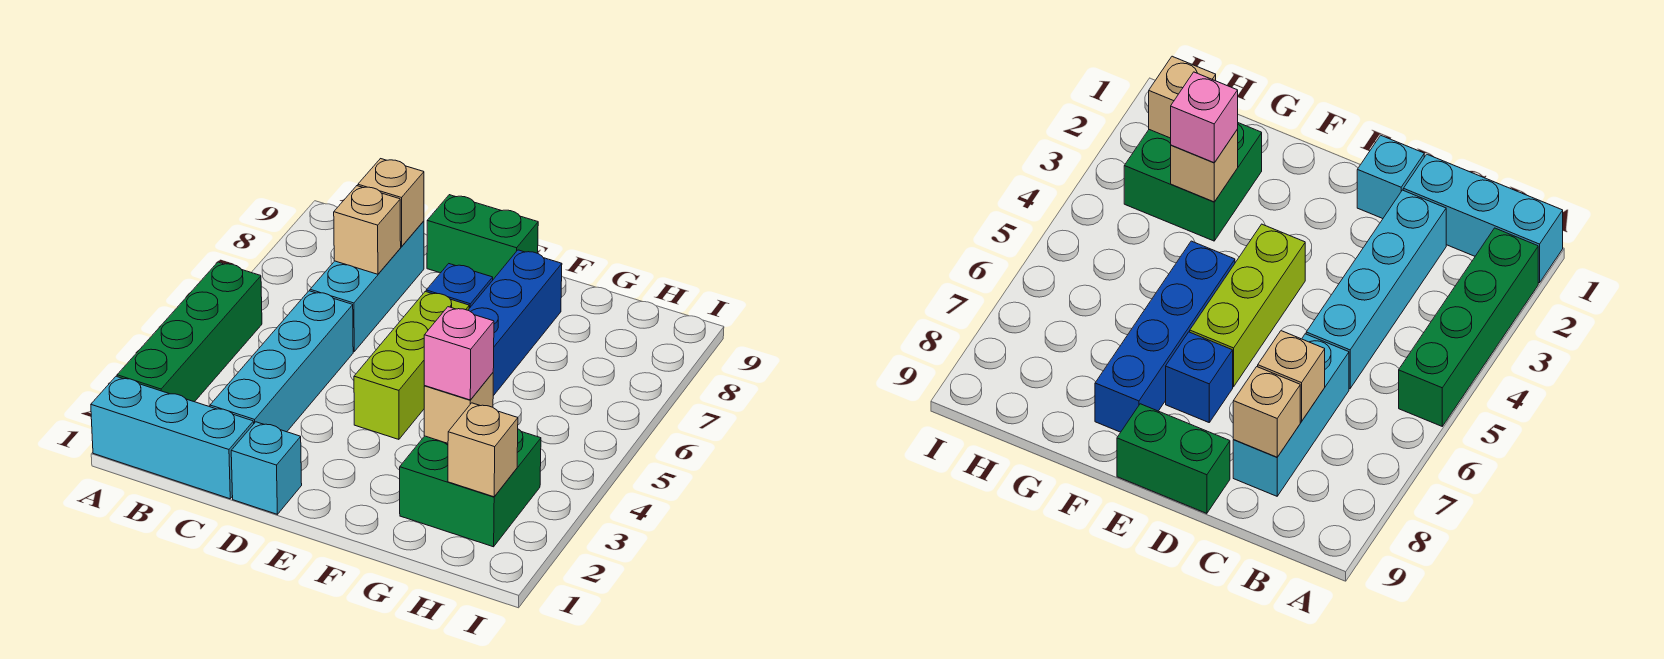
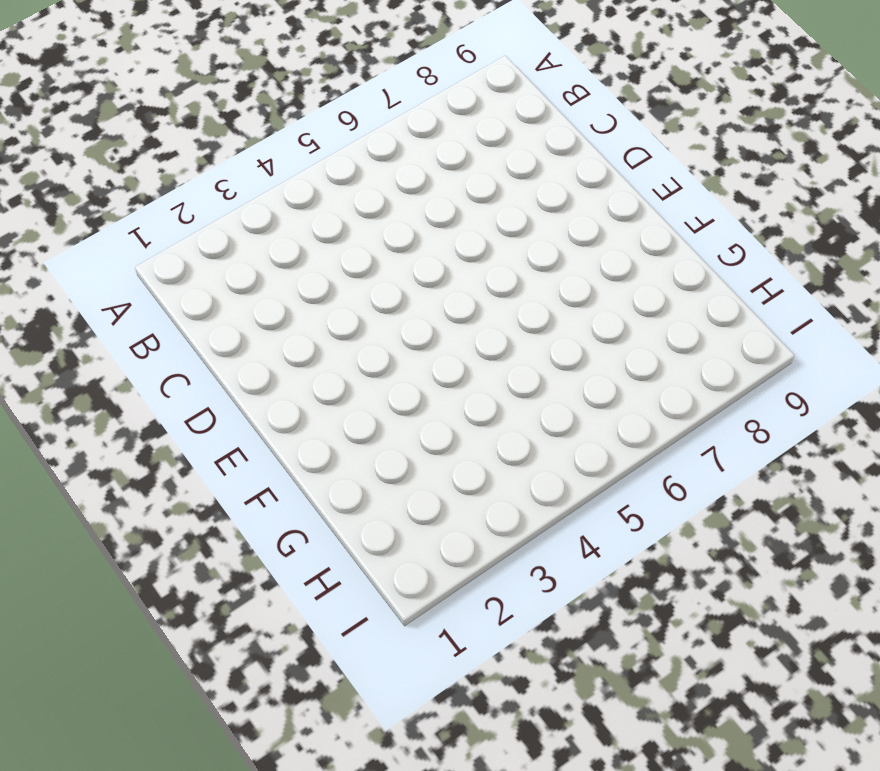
none -> cyan brick A1:C1 level 1
none -> green brick A2:A5 level 1
none -> cyan brick C2:C5 level 1

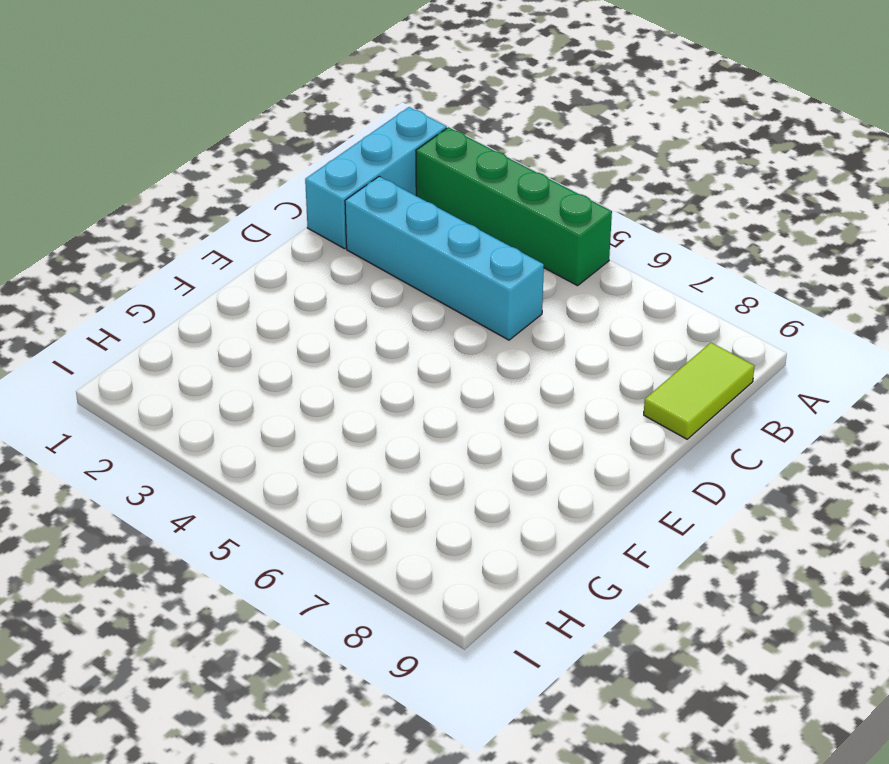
lime tile B9:C9 level 1 -> none
none -> cyan brick C6:C8 level 1
none -> cyan brick D1 level 1
none -> green brick D9:E9 level 1

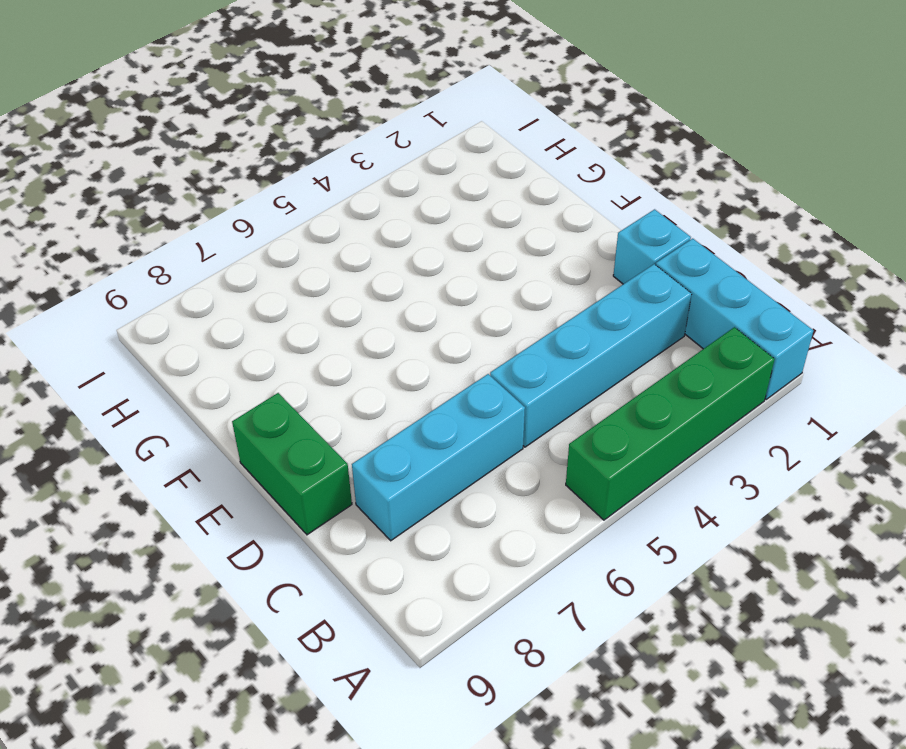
none -> lime brick E4:E6 level 1
none -> blue brick E7 level 1
none -> blue brick F5:F8 level 1

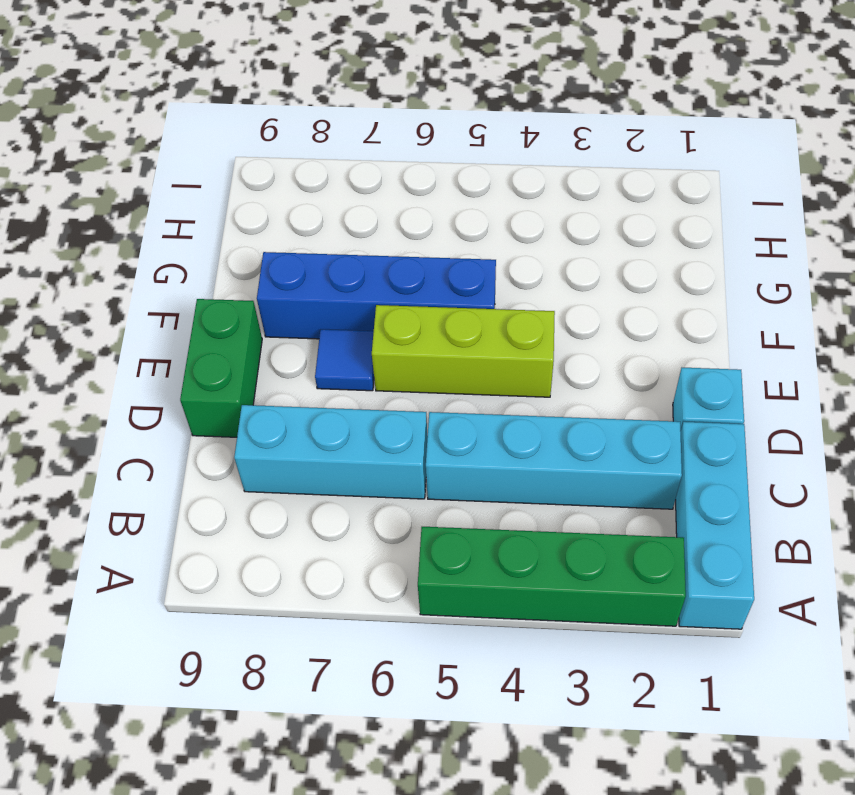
blue tile E7 level 1 -> blue brick E7 level 1
none -> green brick G2:H3 level 1
none -> tan brick C7 level 2
none -> tan brick C8 level 2

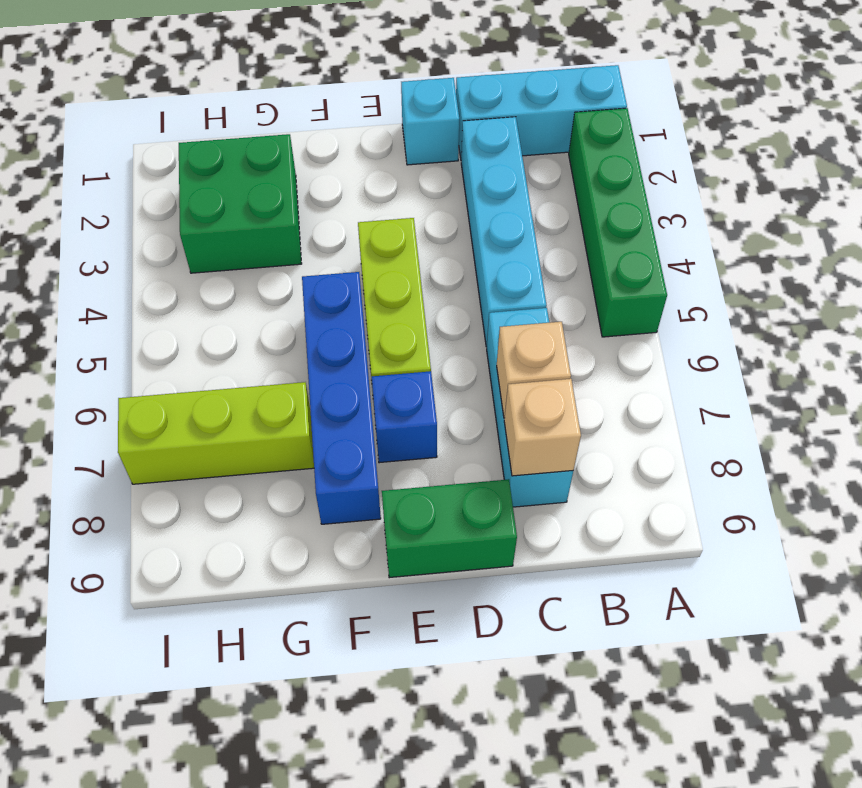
lime brick G7:I7 level 1 -> none
none -> tan brick G3 level 2
none -> tan brick H2 level 2
none -> pink brick G3 level 3

